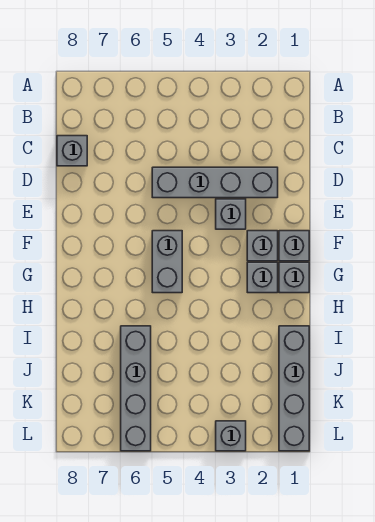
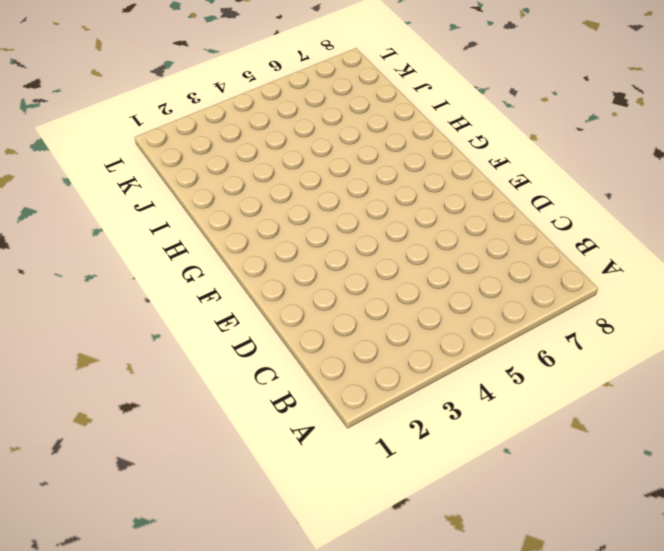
none -> grey brick C8 level 1
none -> grey brick D2:D5 level 1

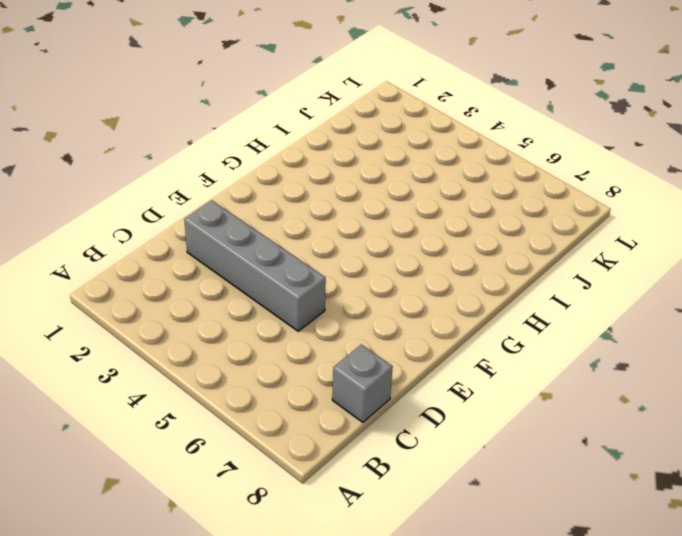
none -> grey brick E3 level 1
none -> grey brick F1 level 1

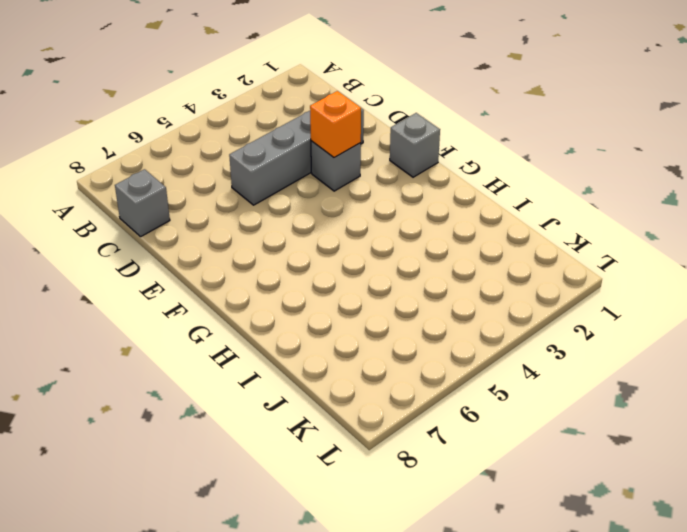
orange brick E3 level 2 -> none
none -> grey brick F2 level 1
none -> grey brick F5:G5 level 1

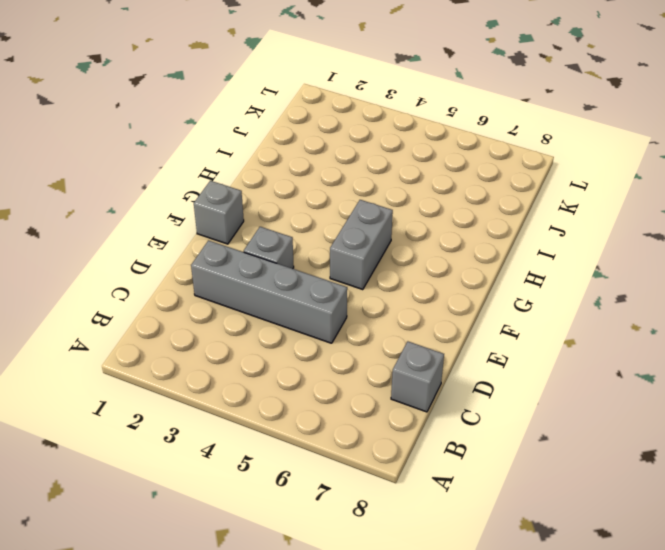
none -> grey brick F2 level 1
none -> grey brick G1 level 1

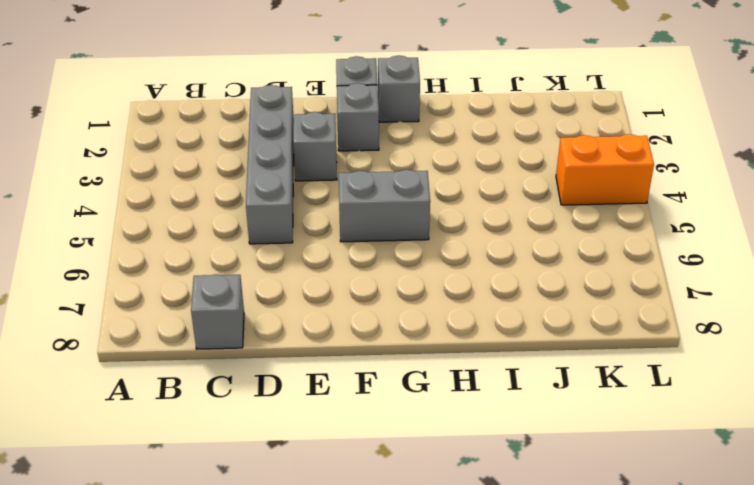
orange brick K4:L4 level 1 -> none
none -> grey brick G2 level 1
none -> grey brick I1:L1 level 1

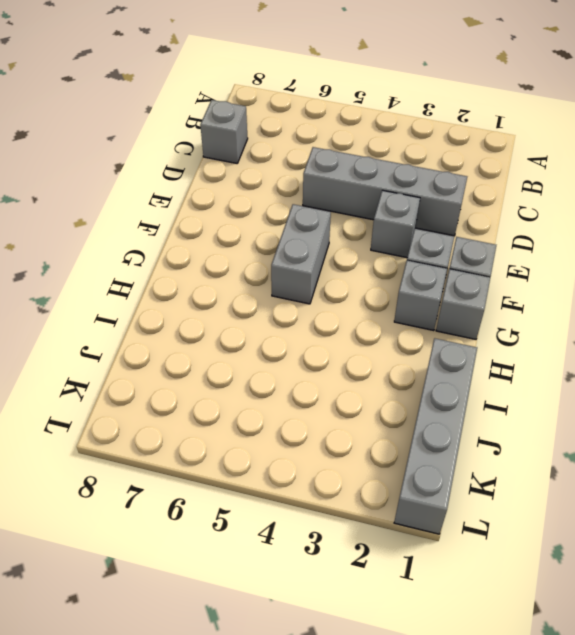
none -> grey brick I6:L6 level 1
none -> grey brick L3 level 1

